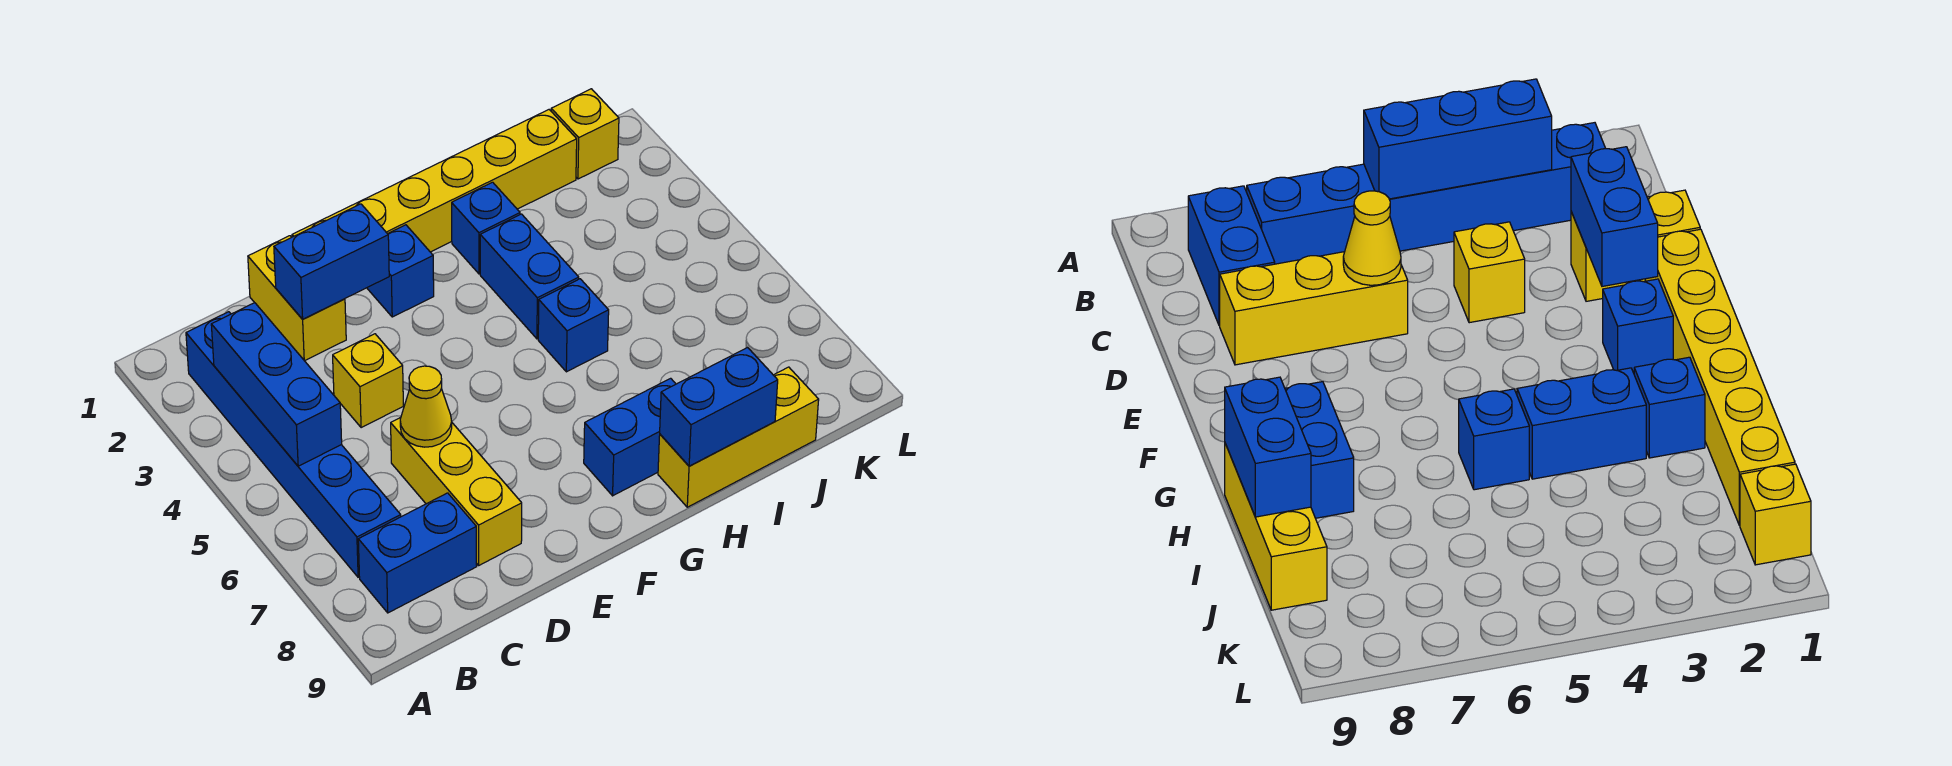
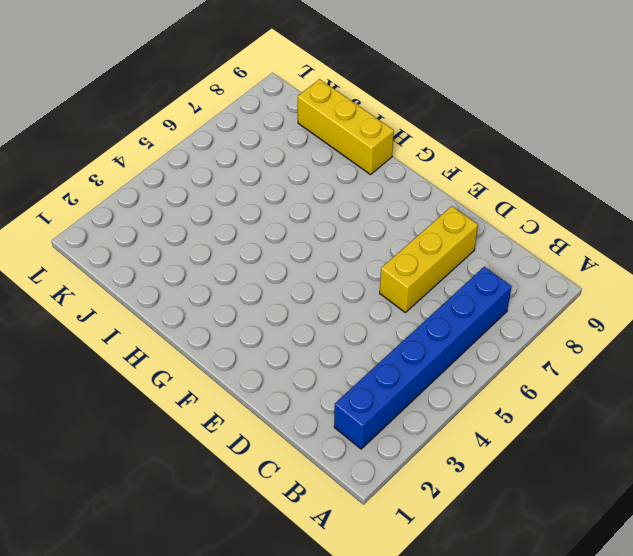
none -> blue brick B8:C8 level 1
none -> yellow brick D1:D2 level 1
none -> yellow brick D4 level 1

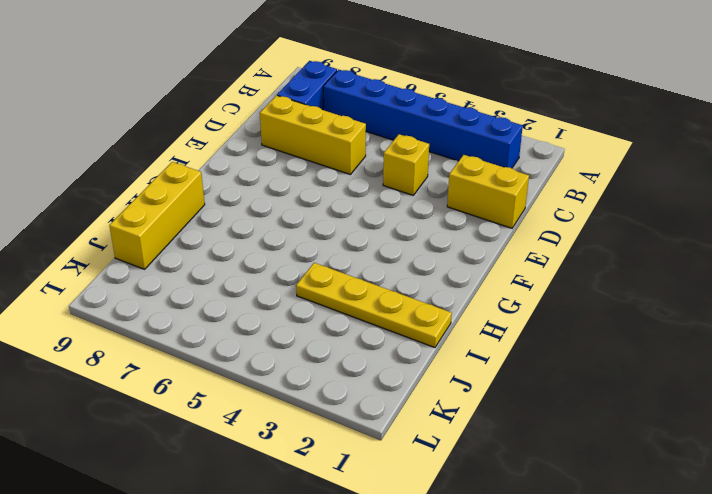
yellow plate I1:I4 level 1 -> yellow brick E1:J1 level 1
none -> blue brick F2 level 1
none -> blue brick G8:H8 level 1
none -> blue brick H2 level 1

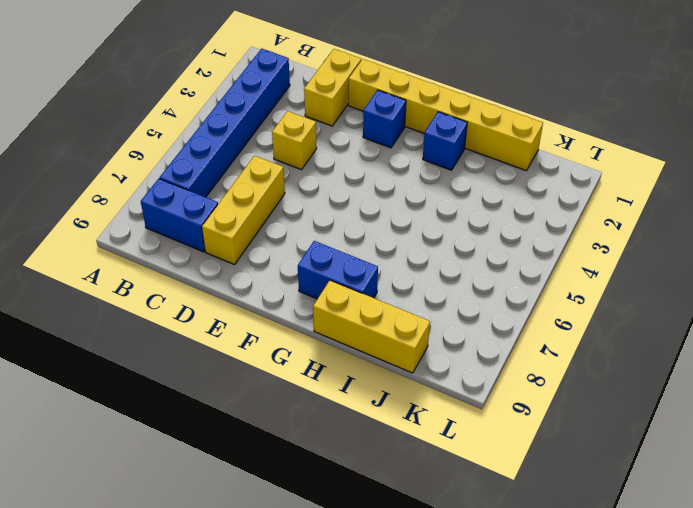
none -> blue brick H3:H4 level 1
none -> blue brick H5 level 1
none -> yellow brick K1 level 1

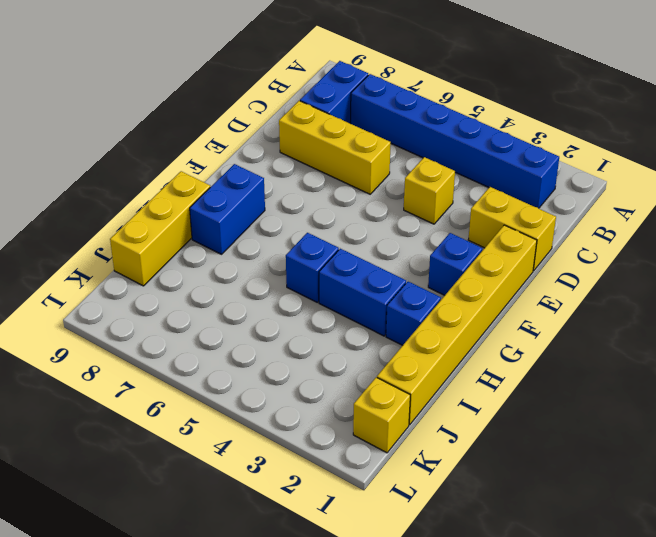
none -> blue brick B3:B5 level 2
none -> blue brick D2:E2 level 2
none -> yellow cone D6 level 2

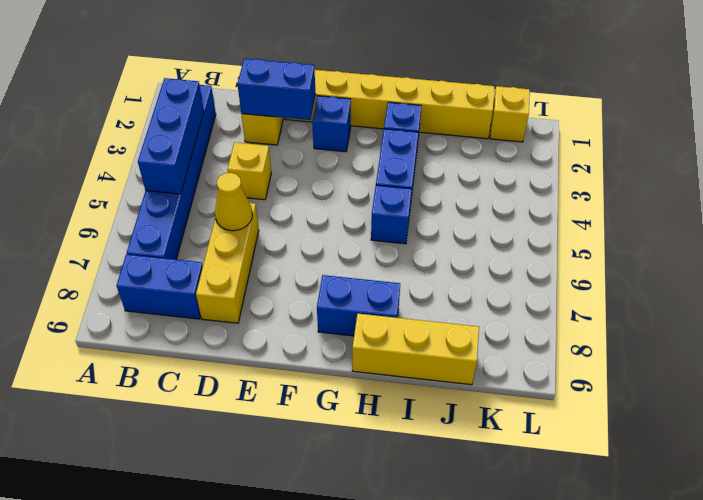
none -> blue brick H9:I9 level 2

